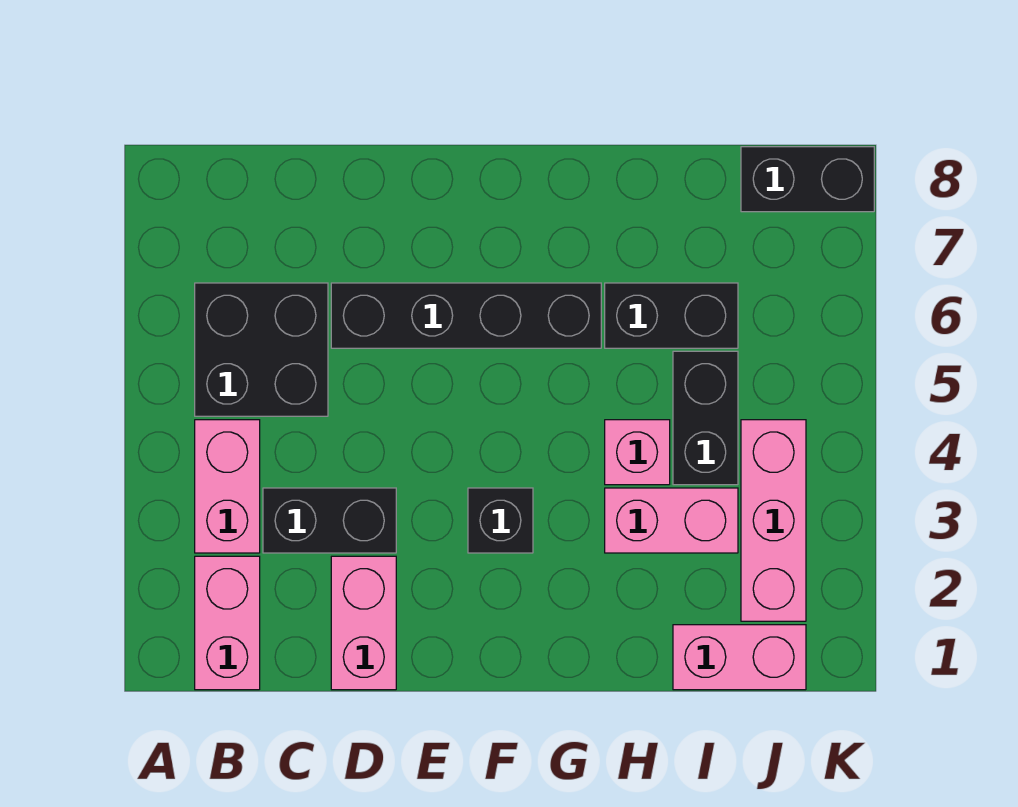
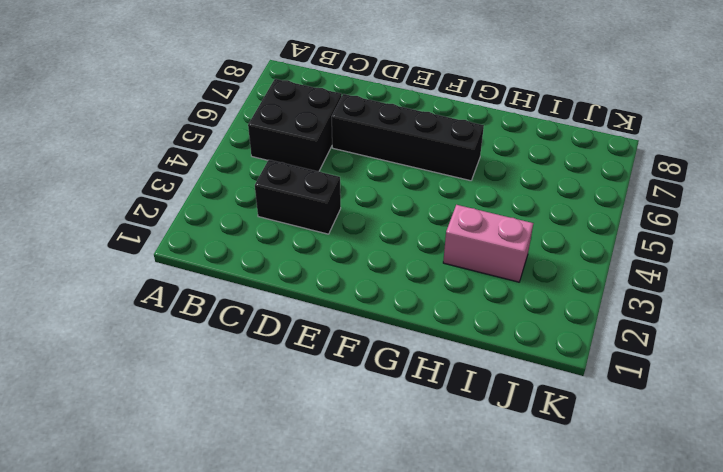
none -> pink brick B1:B2 level 1
none -> pink brick B3:B4 level 1
none -> pink brick D1:D2 level 1

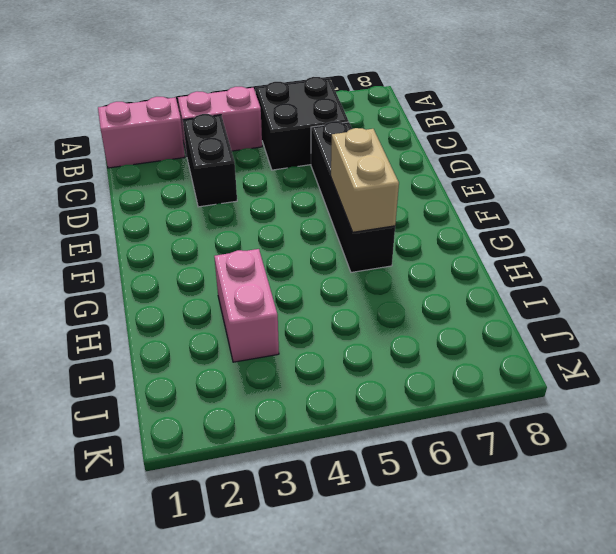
tan brick F6:G6 level 2 -> none
none -> pink brick D1:D2 level 1
none -> black brick F3 level 1
none -> pink brick H4 level 1

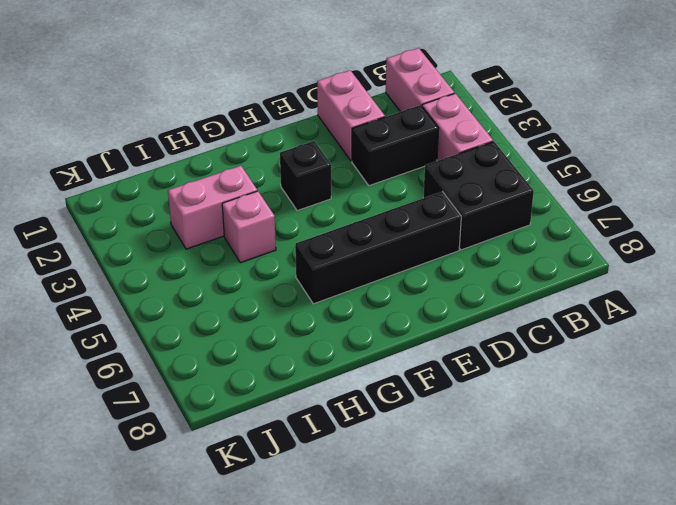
none -> black brick H6:I6 level 1
none -> pink brick I1:J1 level 1
none -> black brick I4:I5 level 1

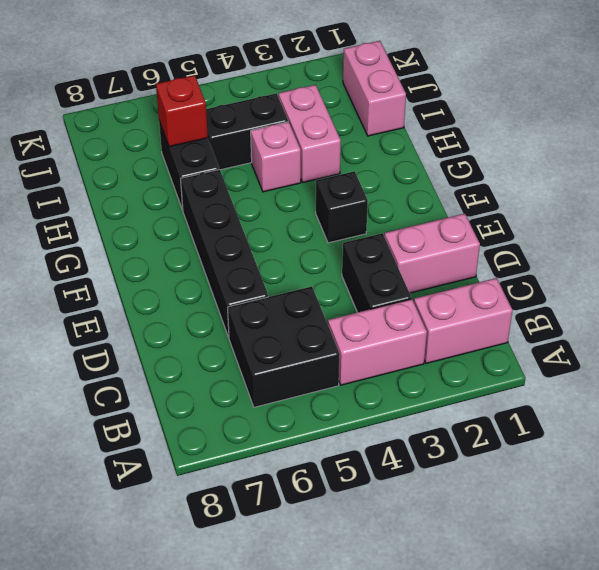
red brick I6 level 2 -> none
none -> pink brick J2:J4 level 1
none -> black brick J8:K8 level 1

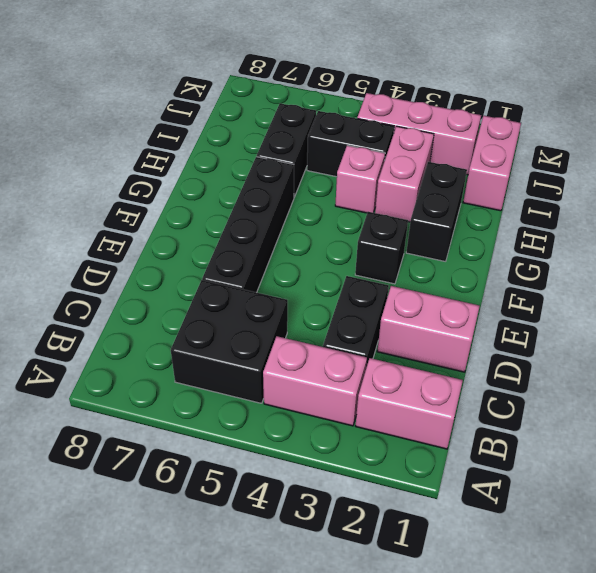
black brick G2:H2 level 1 -> black brick J8:K8 level 1

